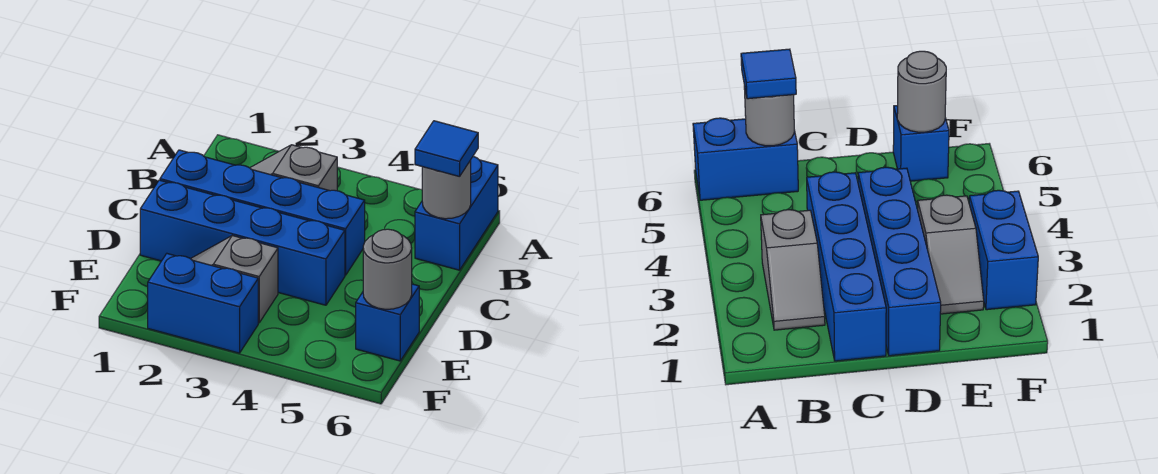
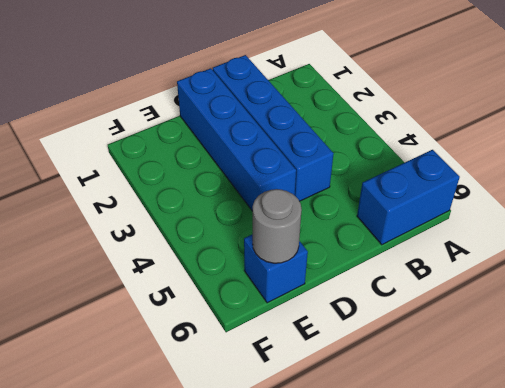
none -> grey slope B2:B3 level 1 top 3
none -> grey slope E2:E3 level 1 top 3

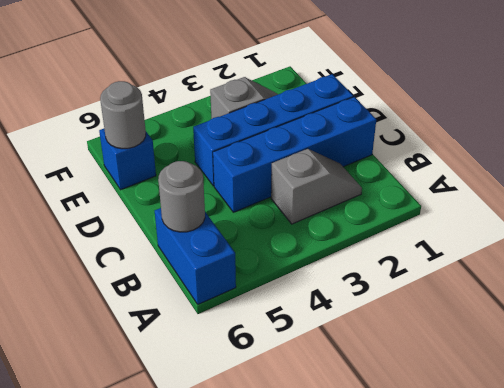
none -> blue brick F2:F3 level 1
none -> blue tile B6 level 3

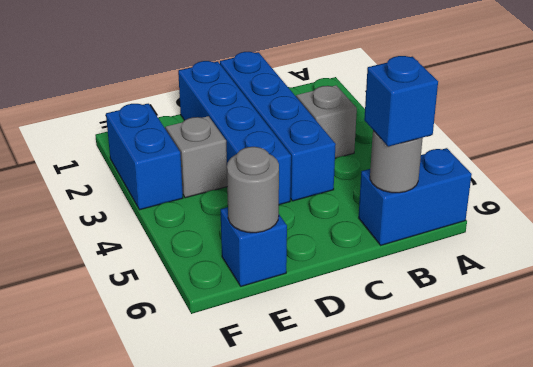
blue brick B6 level 3 -> blue tile B6 level 3

